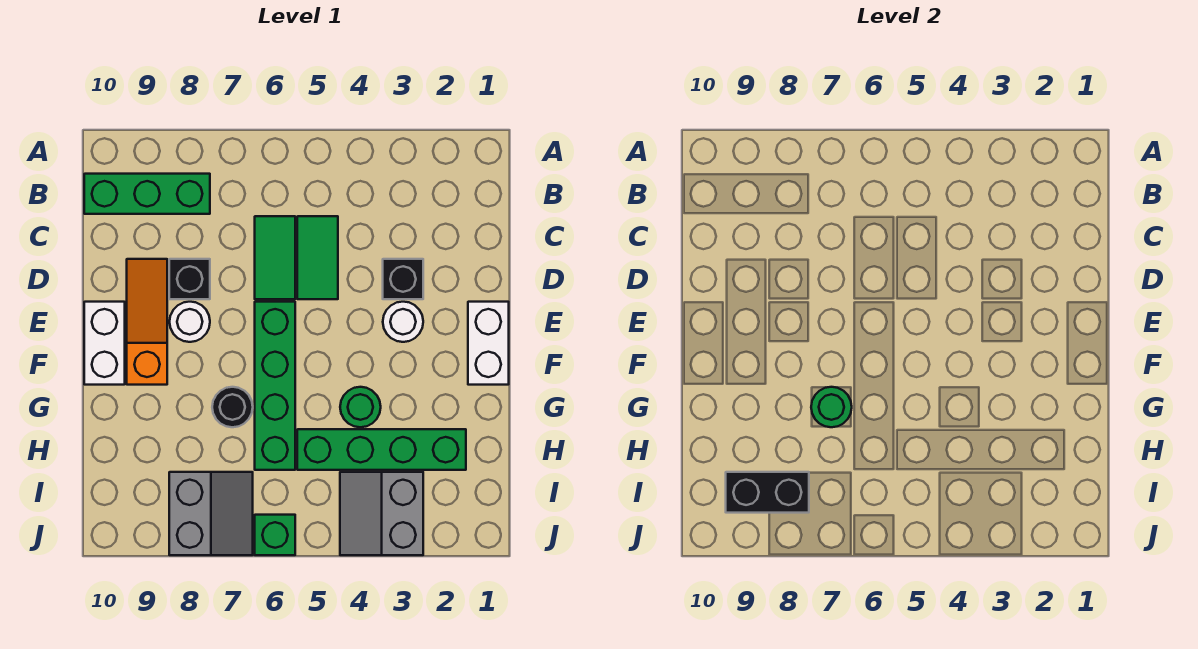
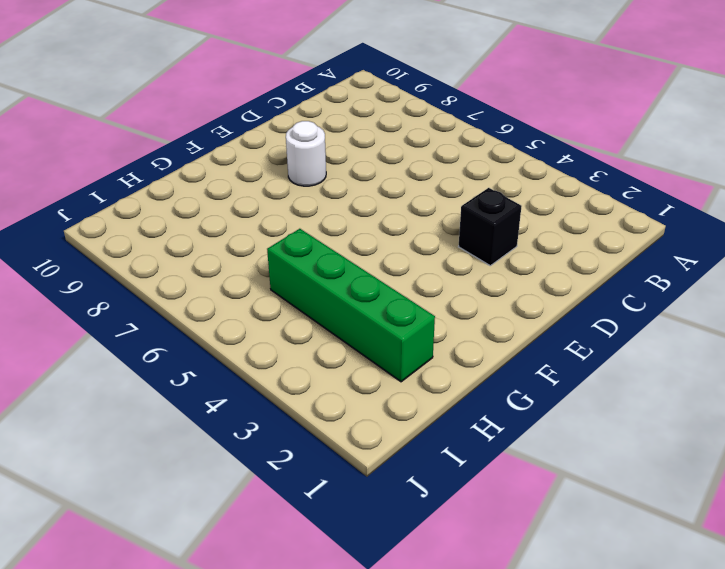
none -> green brick B8:B10 level 1
none -> green tile C5:D5 level 1
none -> green tile C6:D6 level 1

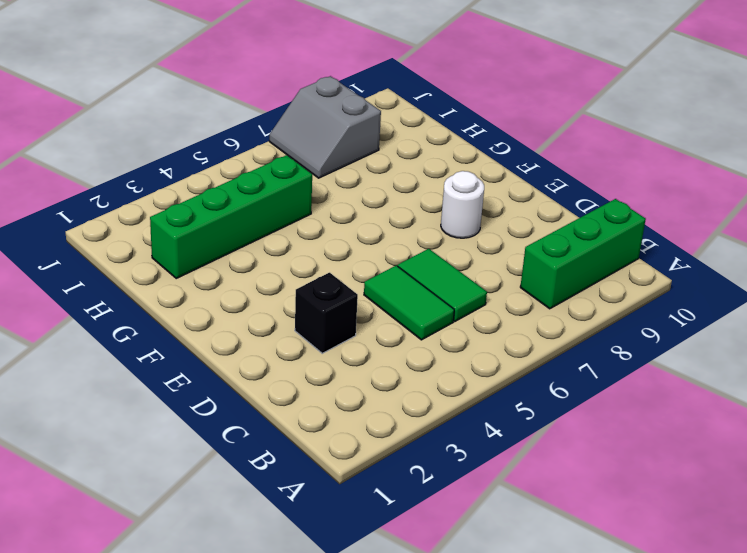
none -> black brick D8 level 1
none -> orange slope D9:F9 level 1 top F
none -> white brick E1:F1 level 1

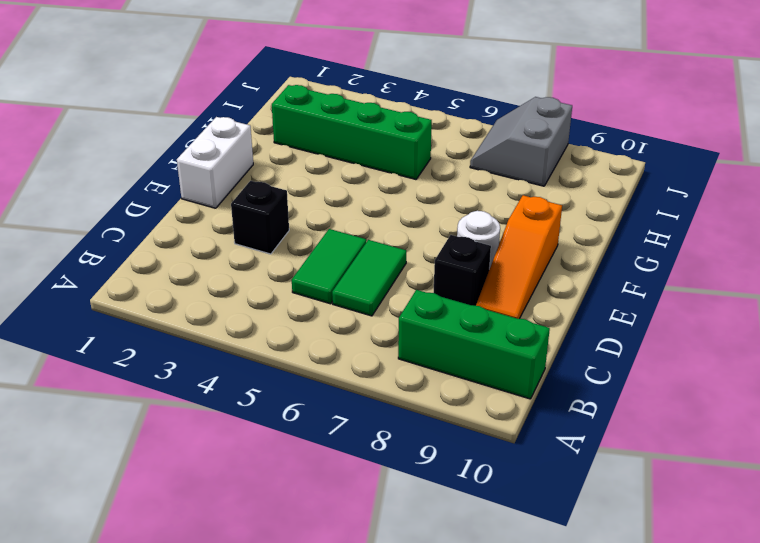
none -> white round brick E3 level 1
none -> green brick E6:H6 level 1
none -> white brick E10:F10 level 1

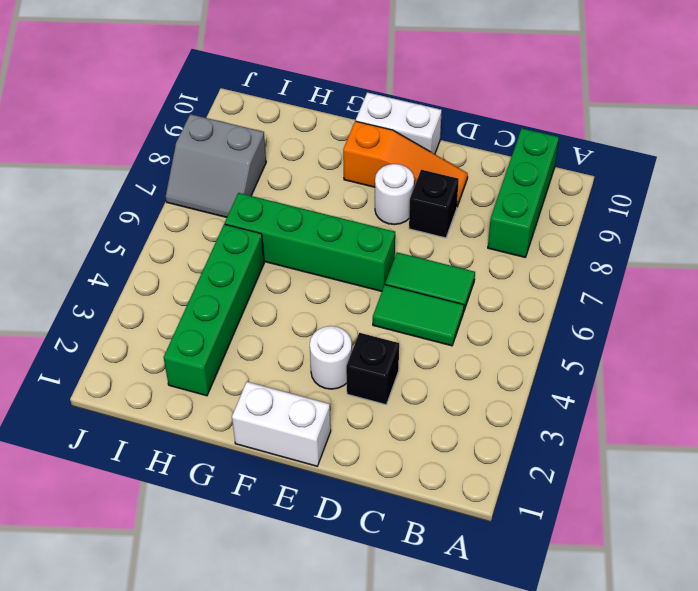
none -> green round brick G4 level 1
none -> black round brick G7 level 1
none -> grey slope I3:J4 level 1 top 3

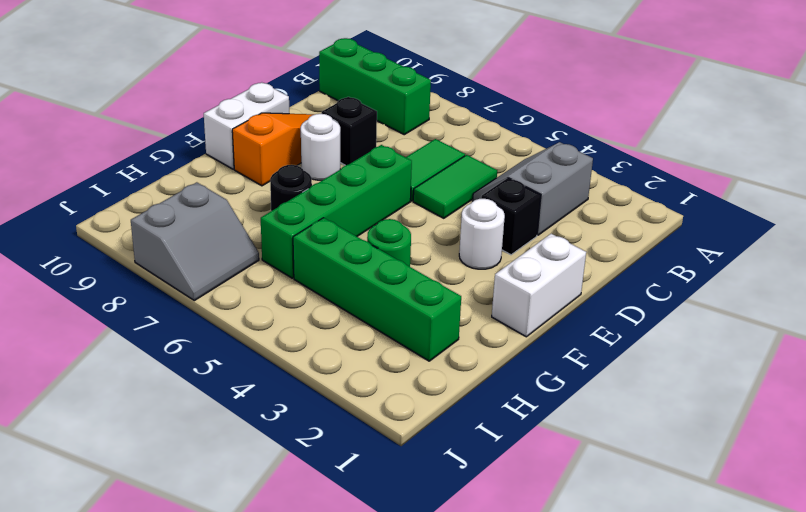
grey slope B3:C4 level 1 top 3 -> grey slope I3:J4 level 1 top 3
none -> green brick J6 level 1
none -> green round brick G7 level 2
none -> black brick I8:I9 level 2

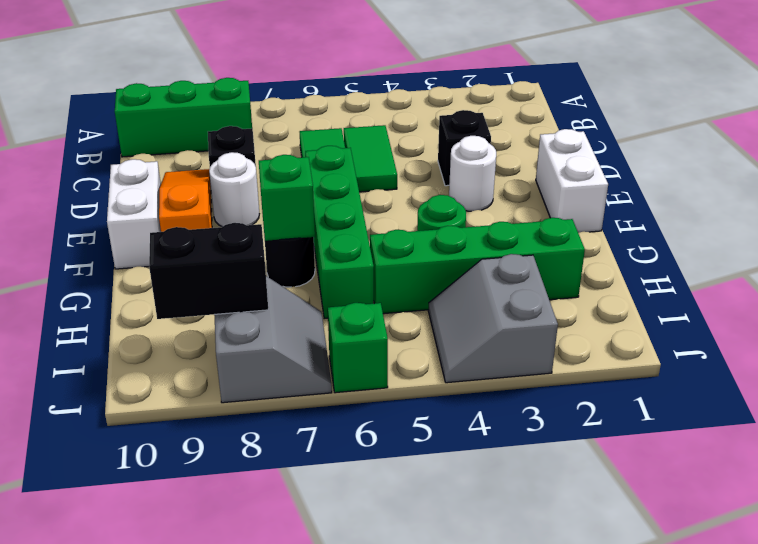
green brick G7 level 2 -> green round brick G7 level 2

